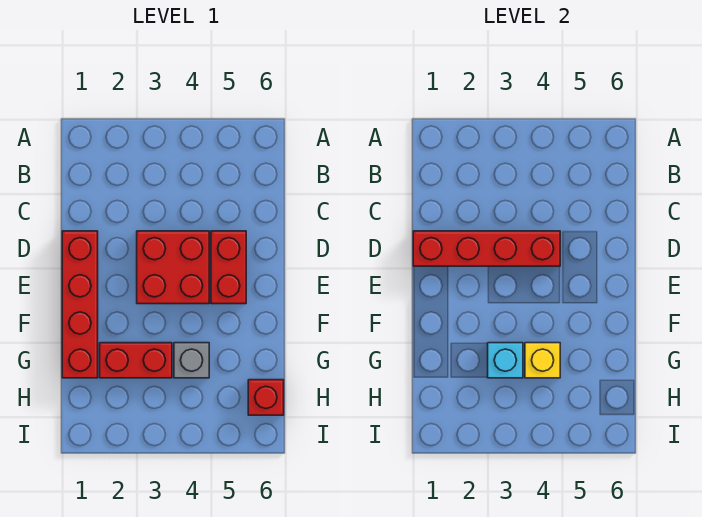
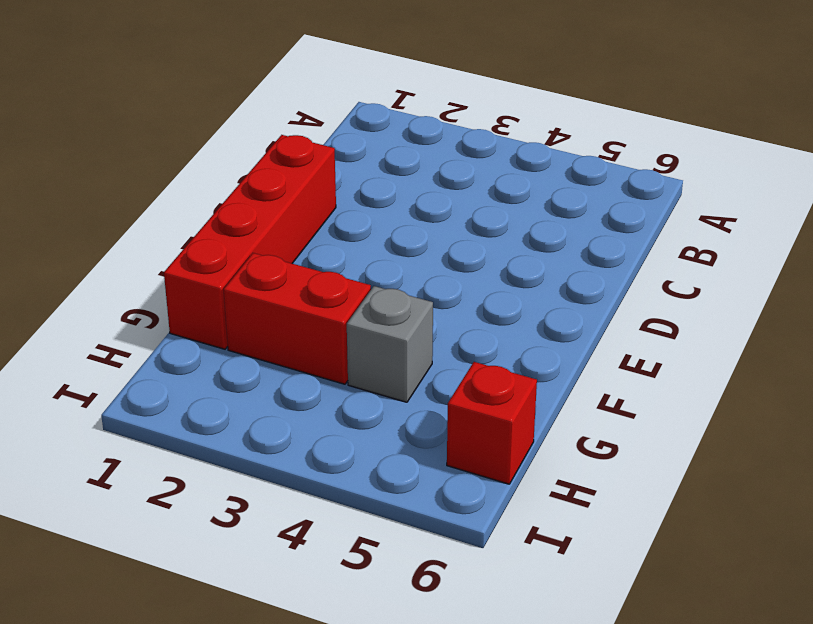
none -> red brick D3:E4 level 1
none -> red brick D5:E5 level 1

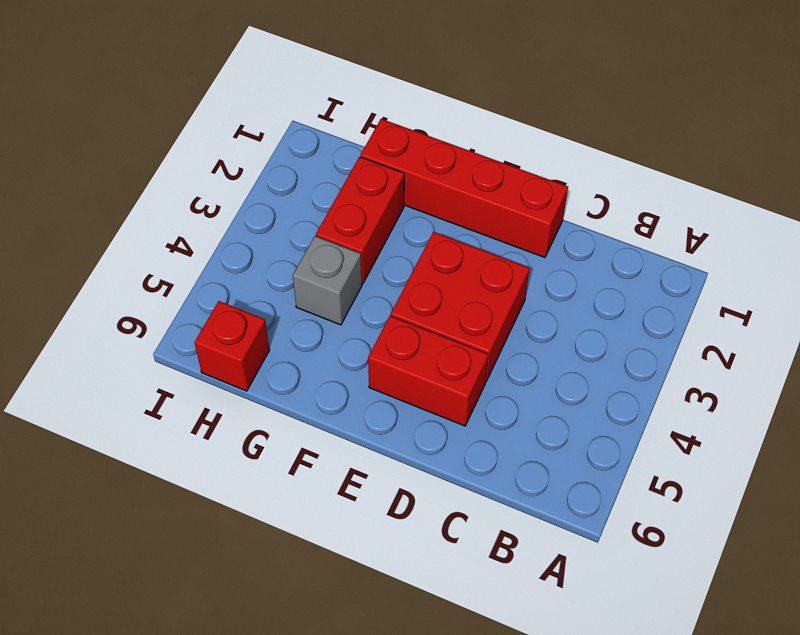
none -> red brick D1:D4 level 2
none -> cyan brick G3 level 2

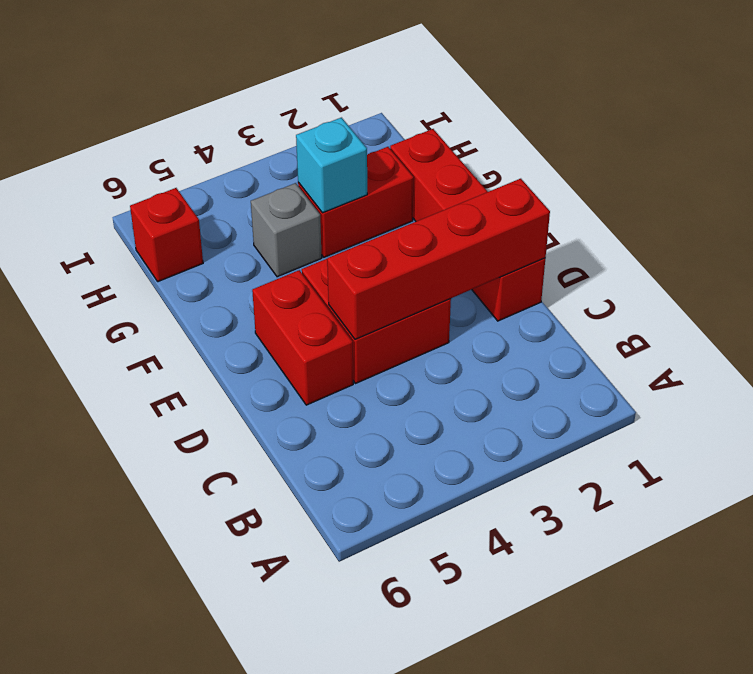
none -> yellow brick G4 level 2

